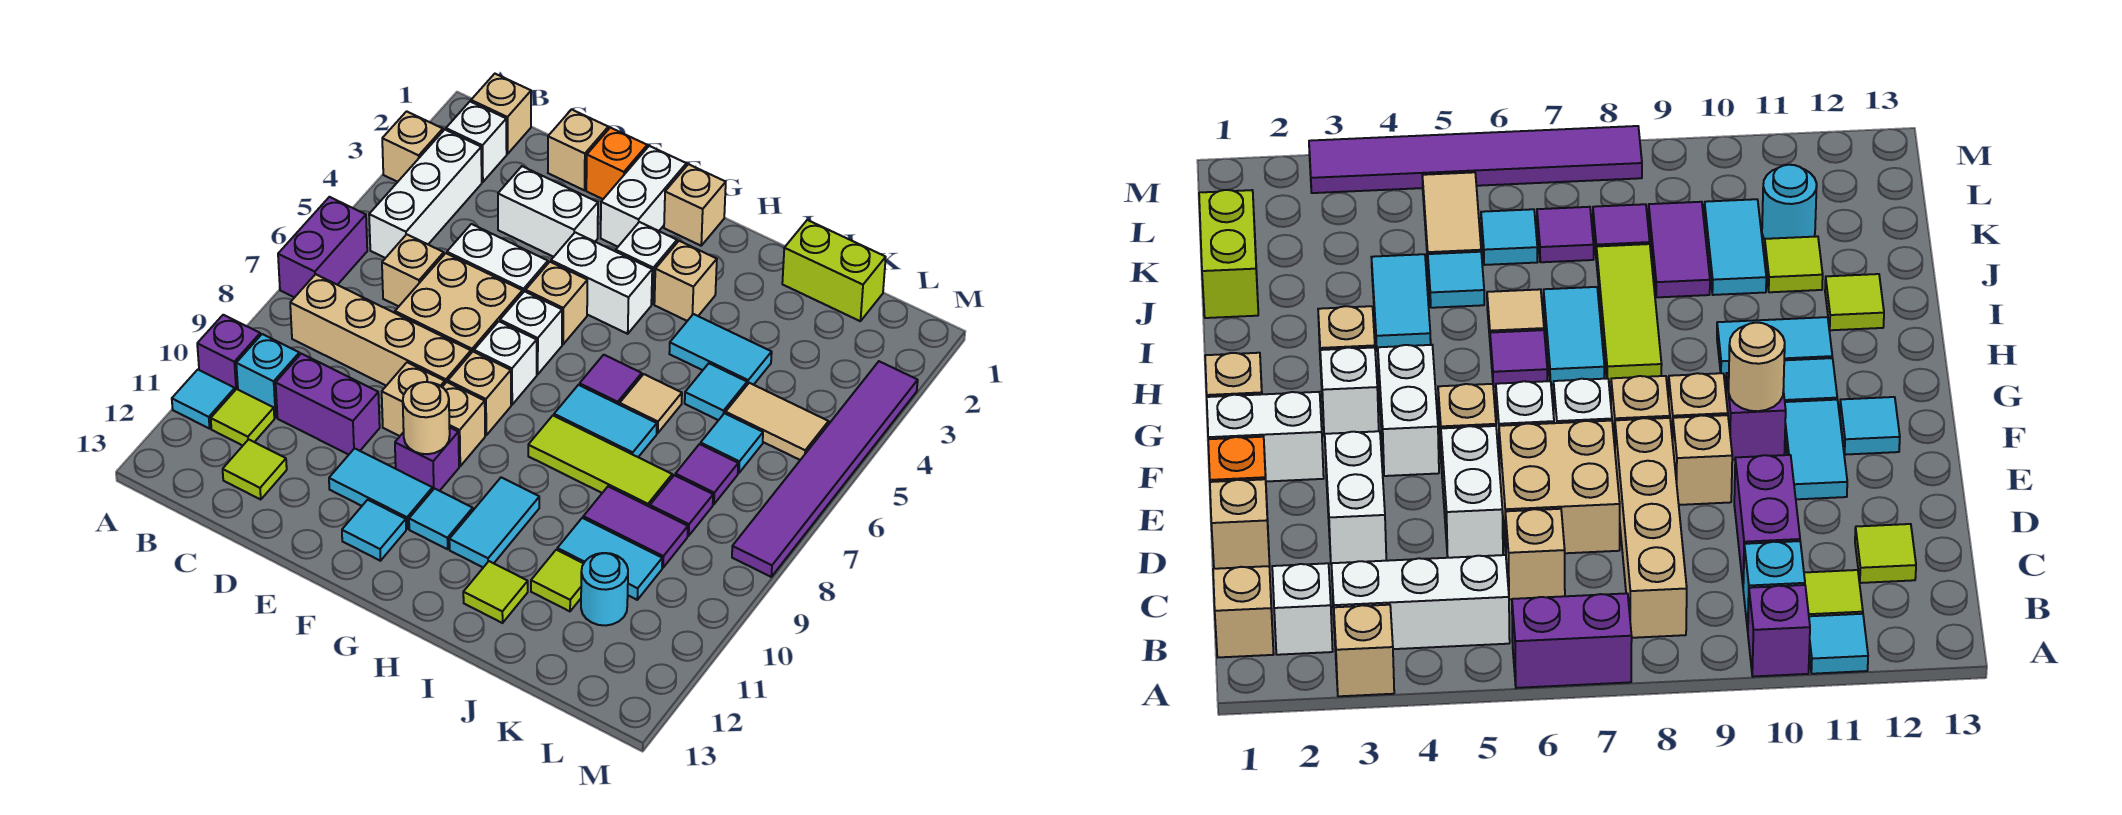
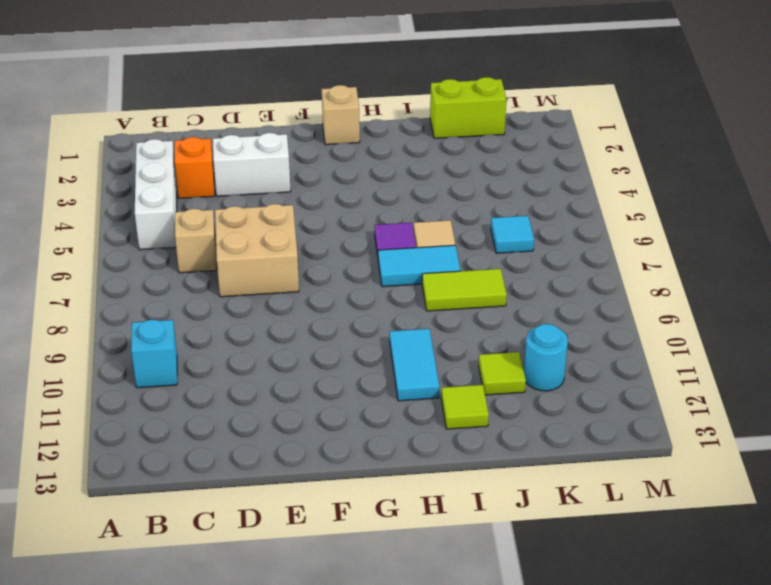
orange brick C3 level 1 -> orange brick E1 level 1
lime tile I8:J8 level 1 -> lime tile H8:J8 level 1
none -> tan brick A3 level 1
none -> purple brick A6:A7 level 1
none -> purple brick A10 level 1
none -> cyan tile A11 level 1

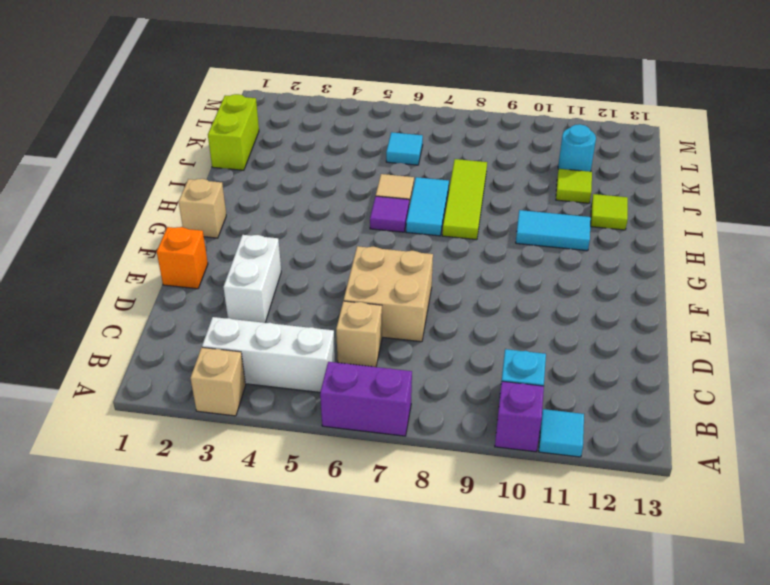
none -> tan brick B1 level 1
none -> white brick B2 level 1
none -> tan brick B8:E8 level 1
none -> lime tile B11 level 1

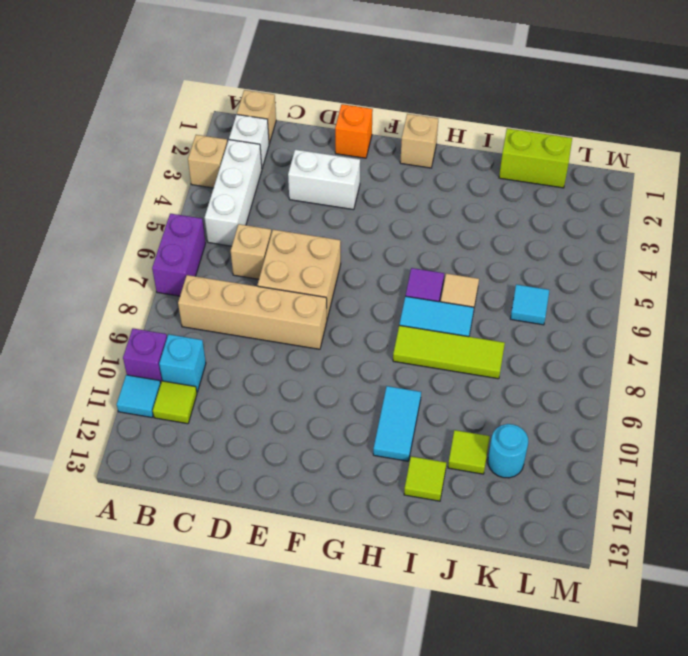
none -> purple brick C10:D10 level 1
none -> lime tile C12 level 1
none -> tan brick D1 level 1
none -> white brick D5:E5 level 1

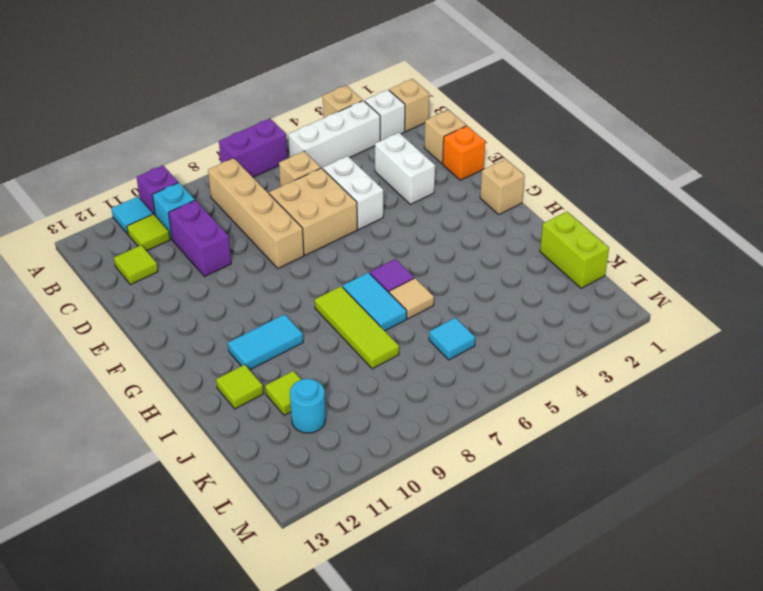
none -> tan brick E9 level 1
none -> cyan tile E11:F11 level 1
none -> white brick F1:F2 level 1
none -> white brick F4:G4 level 1

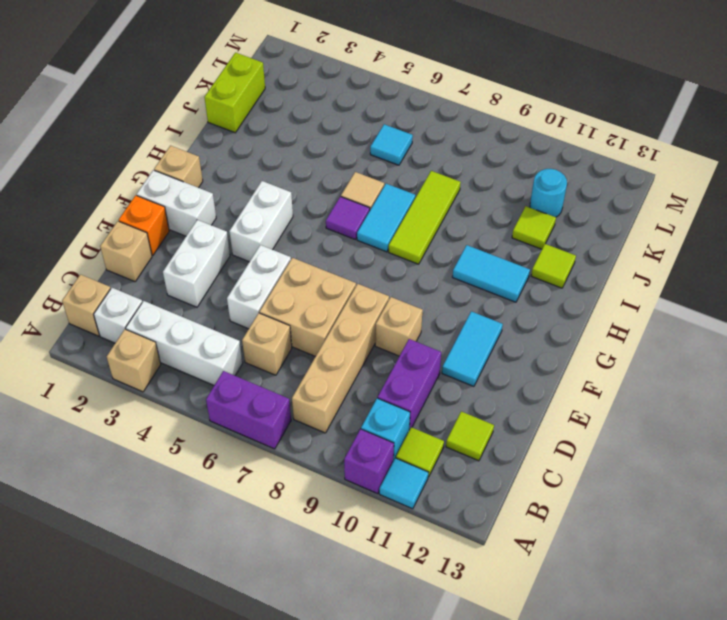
none -> tan brick F5 level 1
none -> white brick F6 level 1
none -> white brick F7 level 1
none -> tan brick F8 level 1

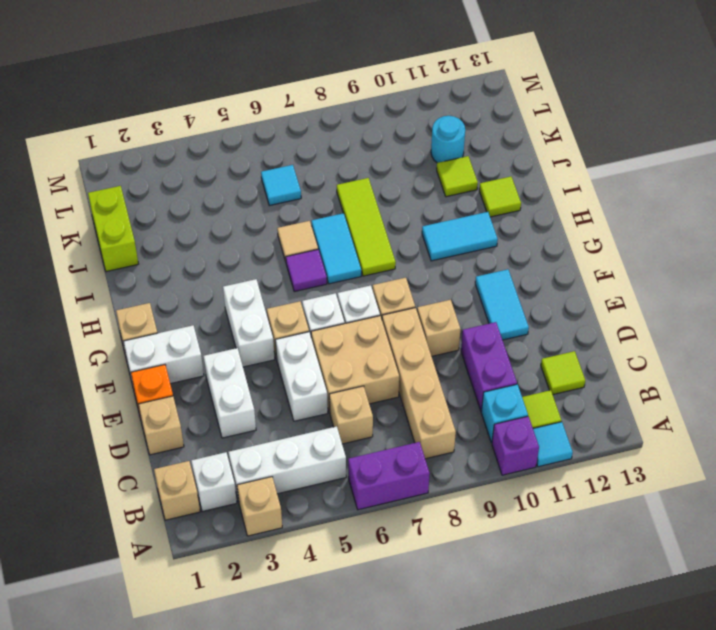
none -> tan brick F9 level 1
none -> purple brick F10 level 1
none -> cyan tile F12 level 1
none -> white brick G3 level 1

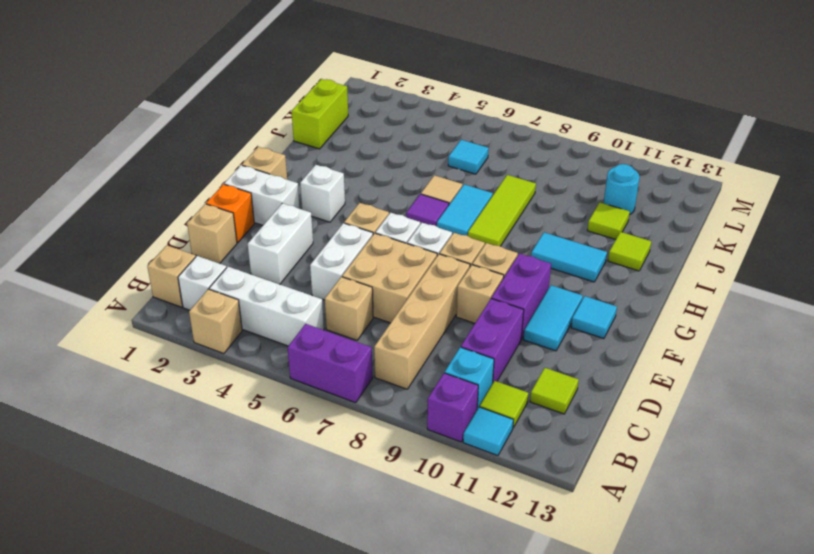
purple brick E10:F10 level 1 -> purple brick F10 level 1
none -> white brick F4:G4 level 1
none -> cyan tile G11 level 1
none -> tan brick H3 level 1
none -> cyan tile I4:J4 level 1

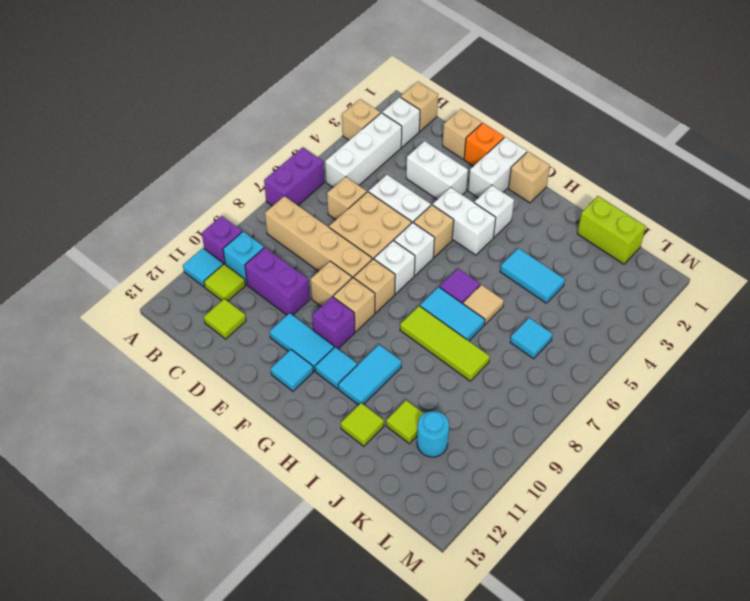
none -> tan brick H3 level 1
none -> cyan tile J5 level 1
none -> purple tile J9:K9 level 1
none -> cyan tile J10:K10 level 1

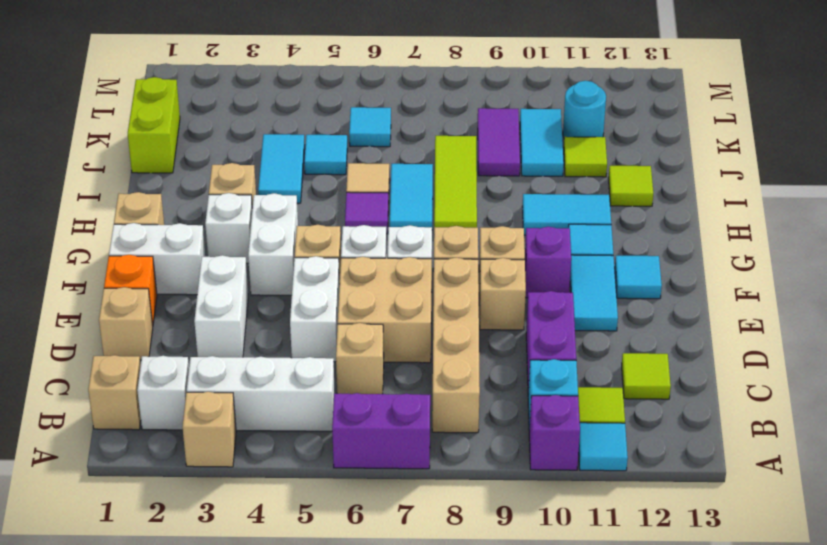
none -> tan tile K5:L5 level 1
none -> purple tile K7 level 1
none -> purple tile K8 level 1
none -> purple tile M3:M8 level 1

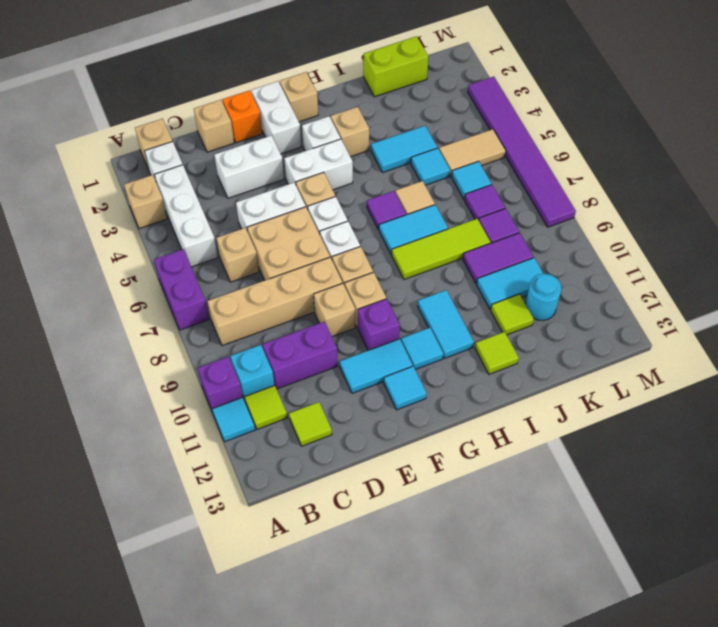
none -> tan round brick F10 level 2

